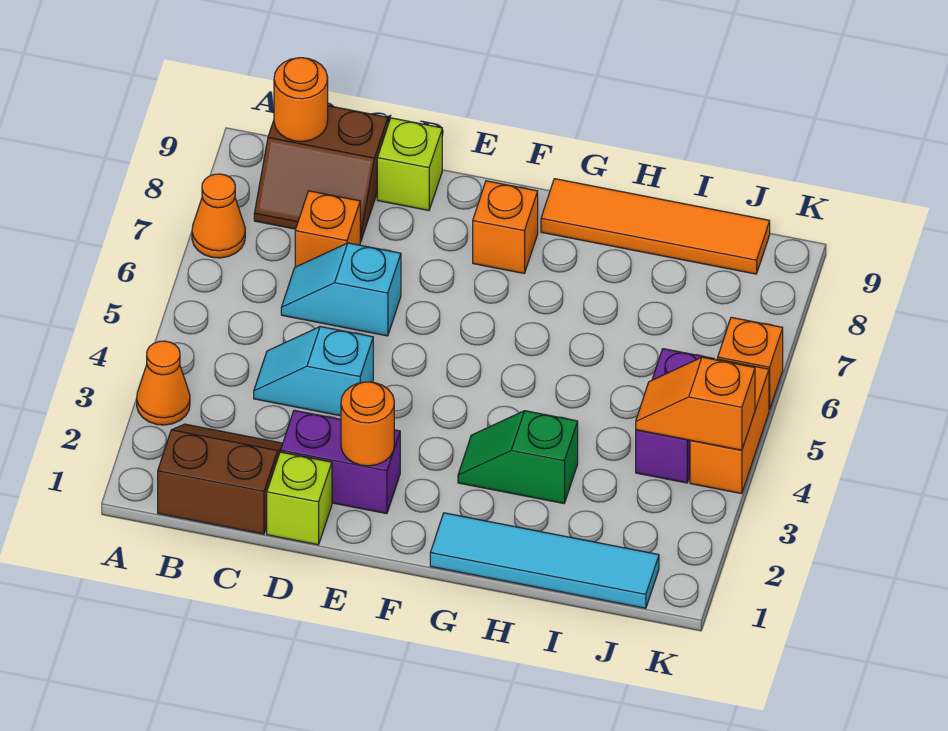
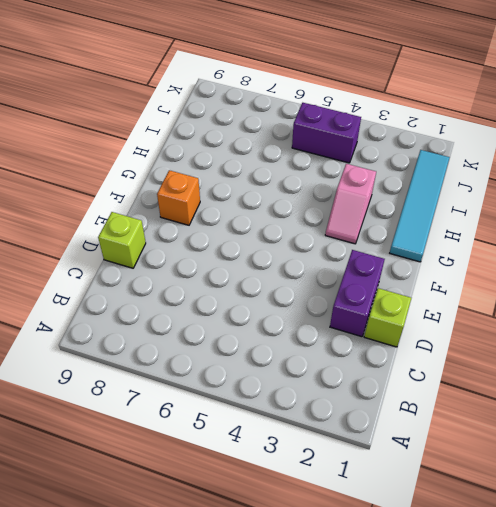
pink slope G3:H3 level 1 top H -> green slope G3:H3 level 1 top H
none -> orange cone A3 level 1
none -> orange cone A7 level 1
none -> brown slope B1:C2 level 1 top 1

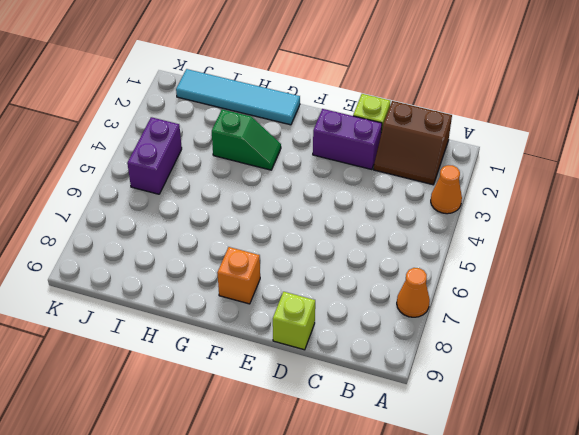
none -> brown slope B8:C9 level 1 top 9
none -> cyan slope C4:D4 level 1 top D
none -> cyan slope C6:D6 level 1 top D

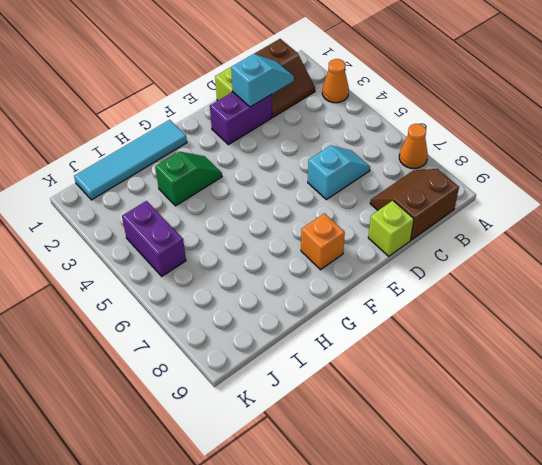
cyan slope C2:D2 level 2 top D -> cyan slope C4:D4 level 1 top D
none -> orange brick C7 level 1
none -> orange tile G9:J9 level 1
none -> orange brick K4:K5 level 1

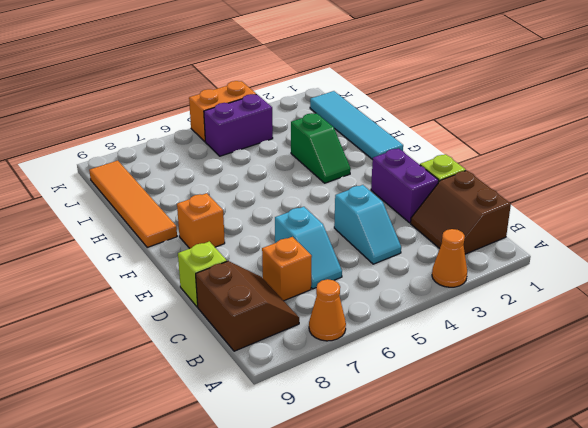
none -> orange brick K6 level 1
none -> orange round brick B9 level 2
none -> orange round brick E2 level 2

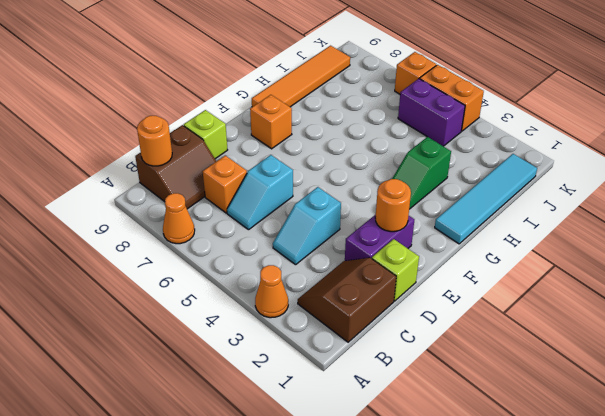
none -> orange slope J4:K4 level 2 top K

